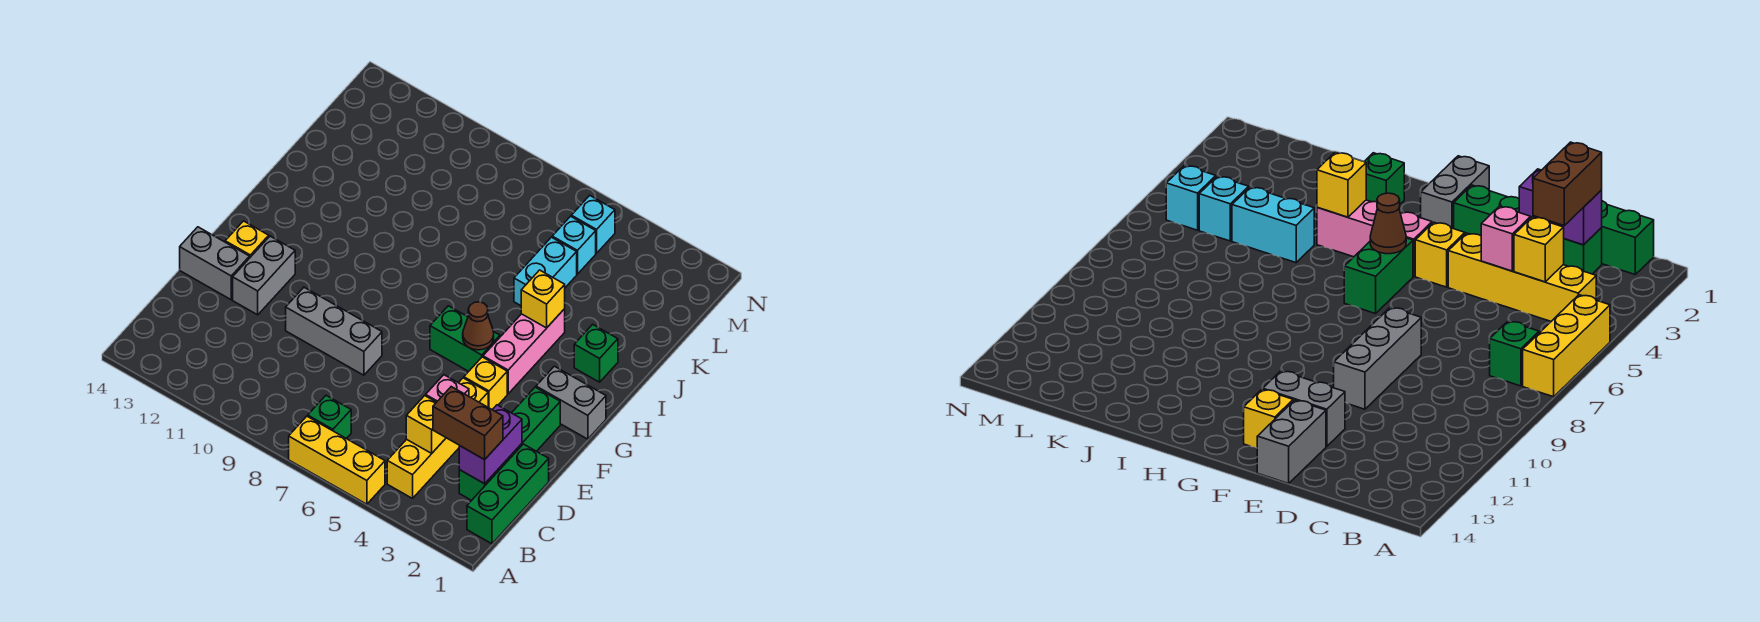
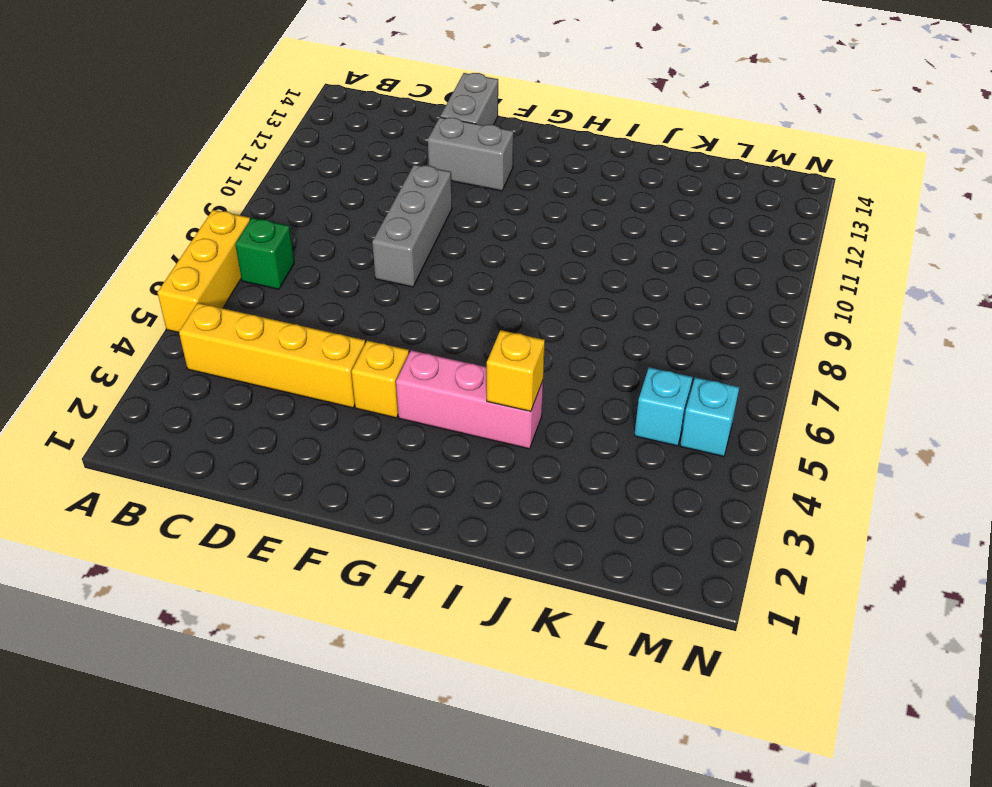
none -> green brick B1:D1 level 1
none -> green brick C2:F2 level 1
none -> yellow brick F13 level 1

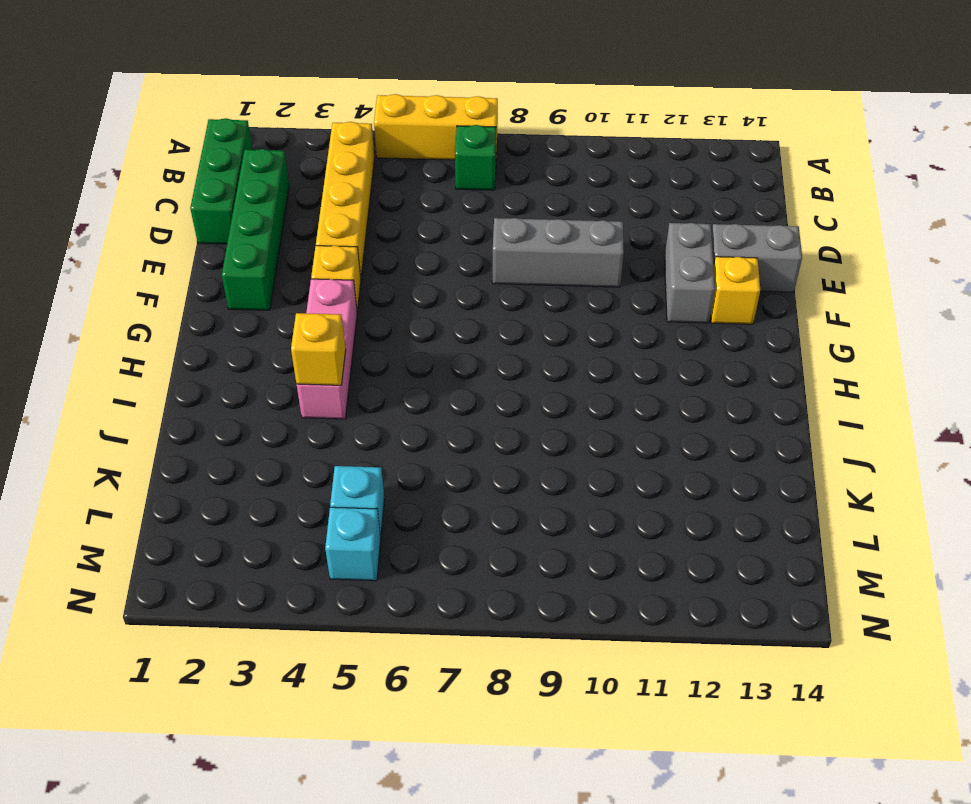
none -> grey brick G1:G2 level 1
none -> green brick G5:G6 level 1
none -> green brick I2 level 1

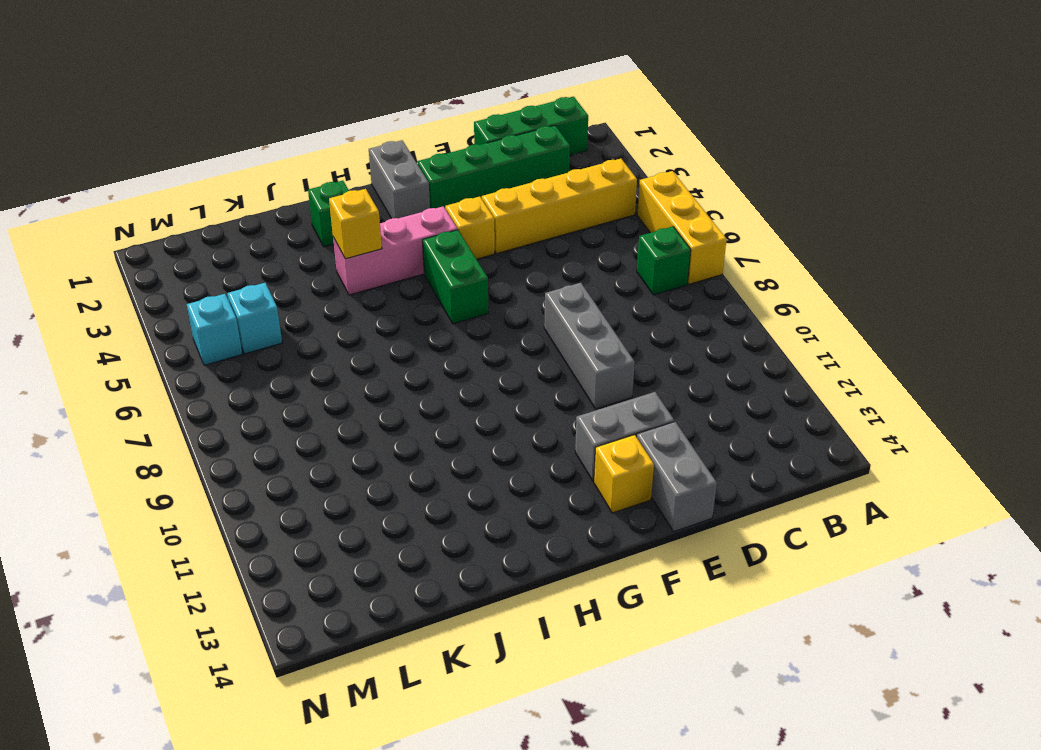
none -> cyan brick J5:K5 level 1
none -> purple brick C2:D2 level 2
none -> yellow brick C4 level 2

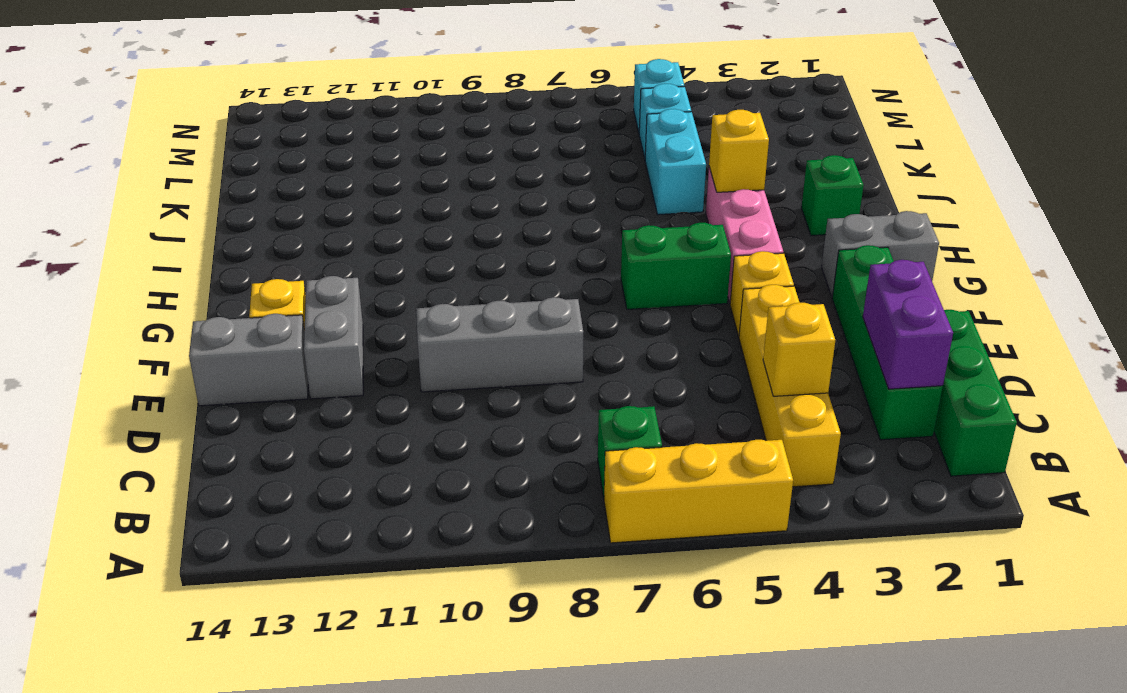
none -> pink brick D4 level 2
none -> brown cone G5 level 2
none -> brown brick C2:C3 level 3

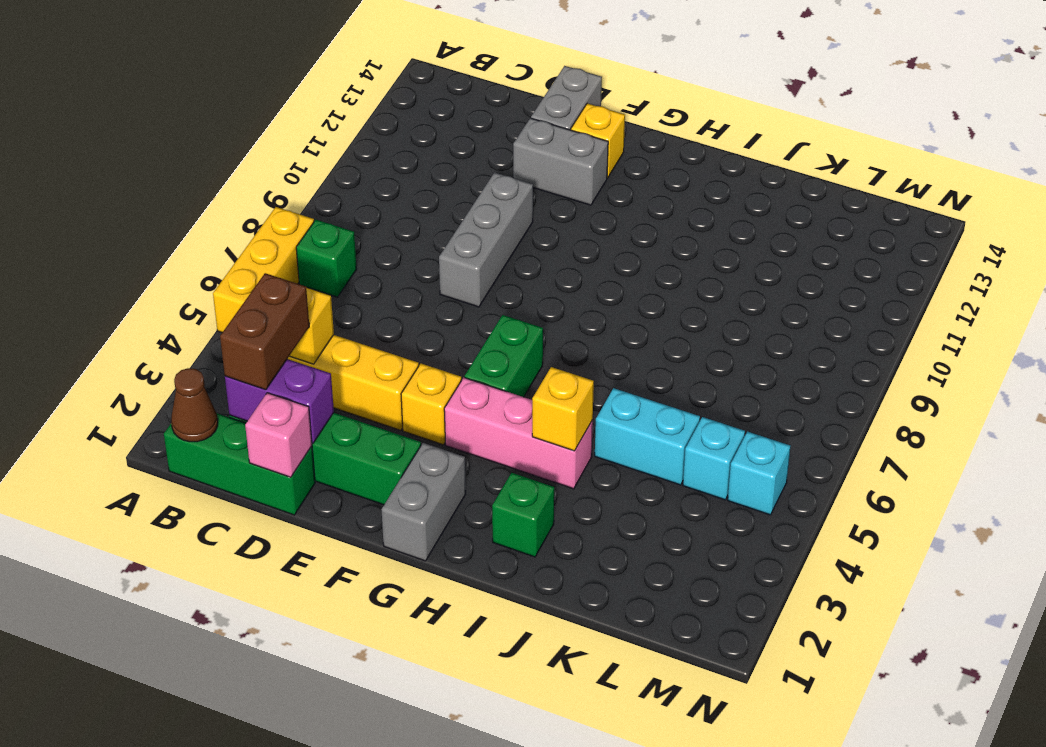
brown cone B1 level 2 -> brown cone G5 level 2
pink brick D1 level 2 -> pink brick D4 level 2

